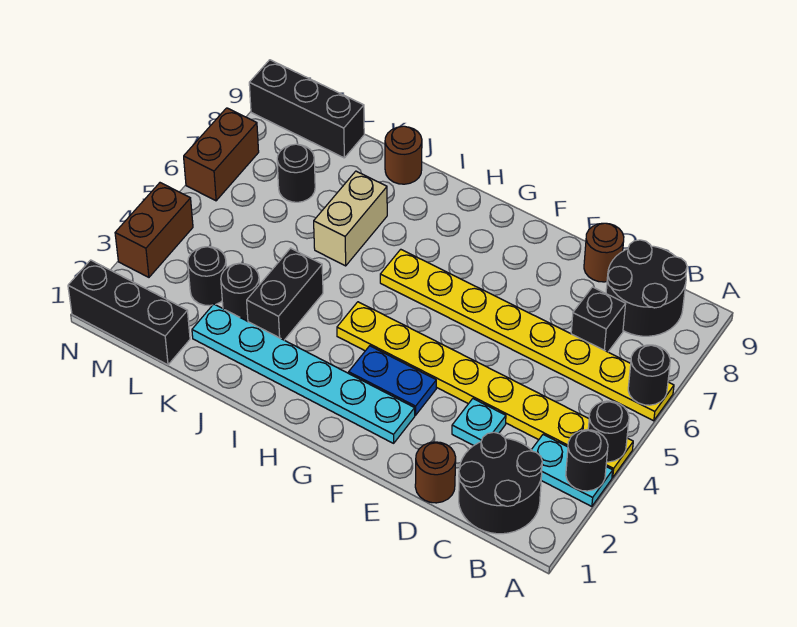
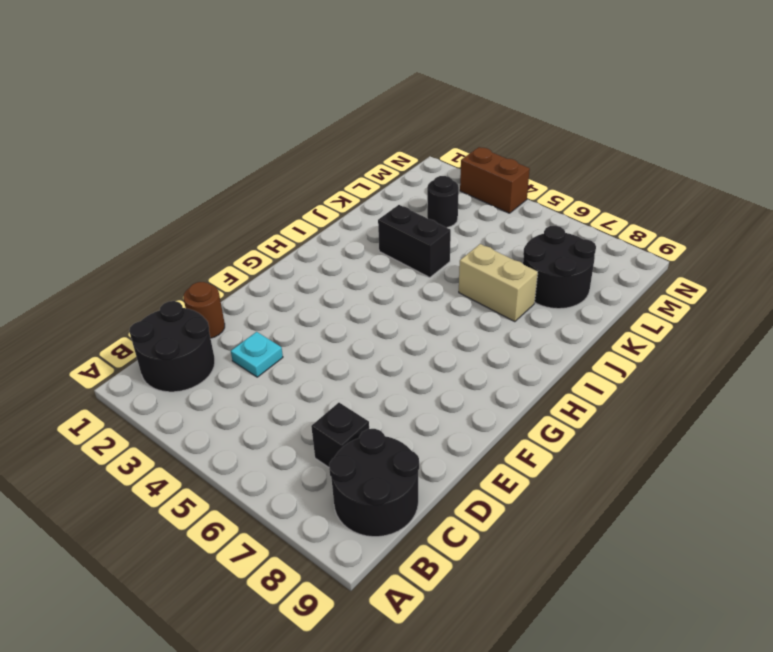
black round brick K7:L8 level 1 -> black round brick L7 level 1
none -> cyan plate A3:B3 level 1
none -> yellow plate A4:H4 level 1
none -> yellow plate A6:H6 level 1

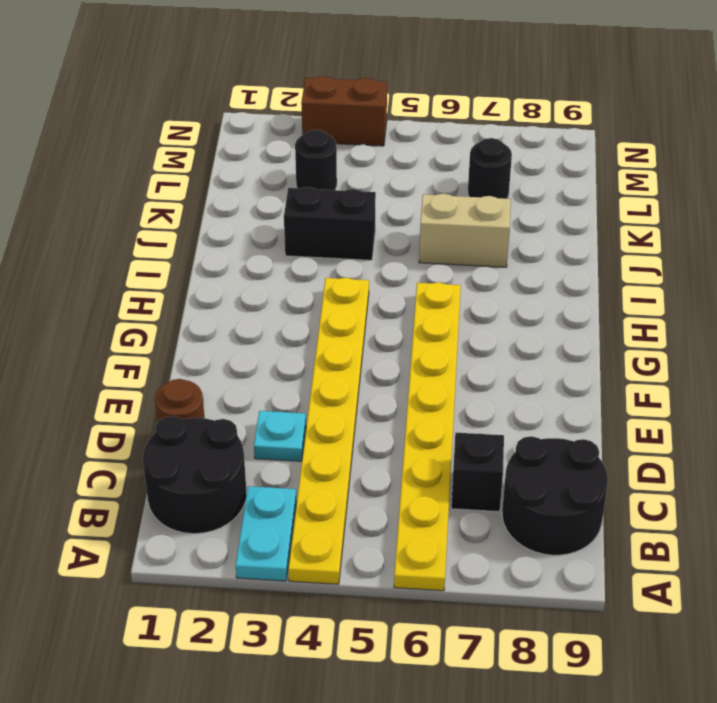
none -> brown round brick D9 level 1
none -> cyan plate F2:K2 level 1
none -> blue plate F3:G3 level 1

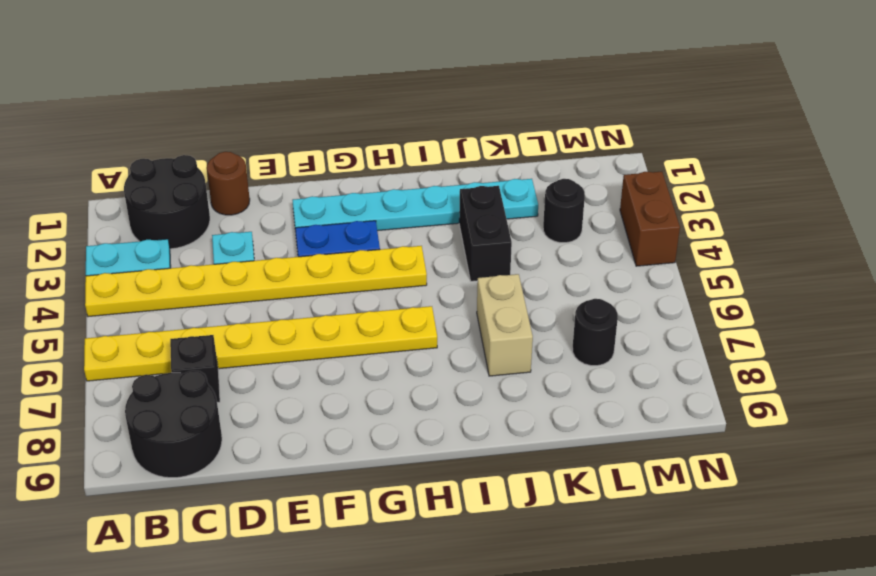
none -> brown round brick D9 level 1
none -> brown round brick J9 level 1
none -> black round brick K3 level 1

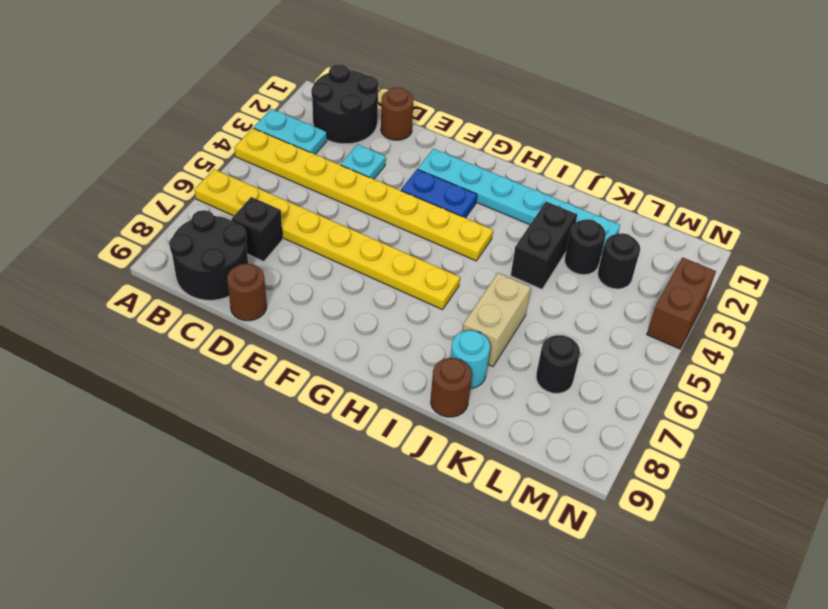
cyan round brick J8 level 1 -> none
none -> black brick L1:N1 level 1
none -> black brick L9:N9 level 1
none -> brown brick N6:N7 level 1

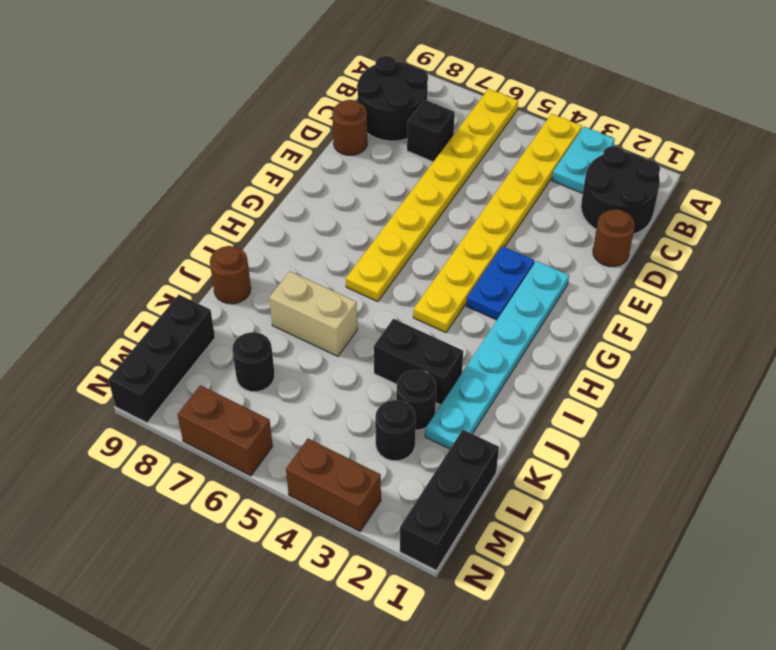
none -> cyan plate D3 level 1
none -> black round brick A3 level 2
none -> black round brick A4 level 2

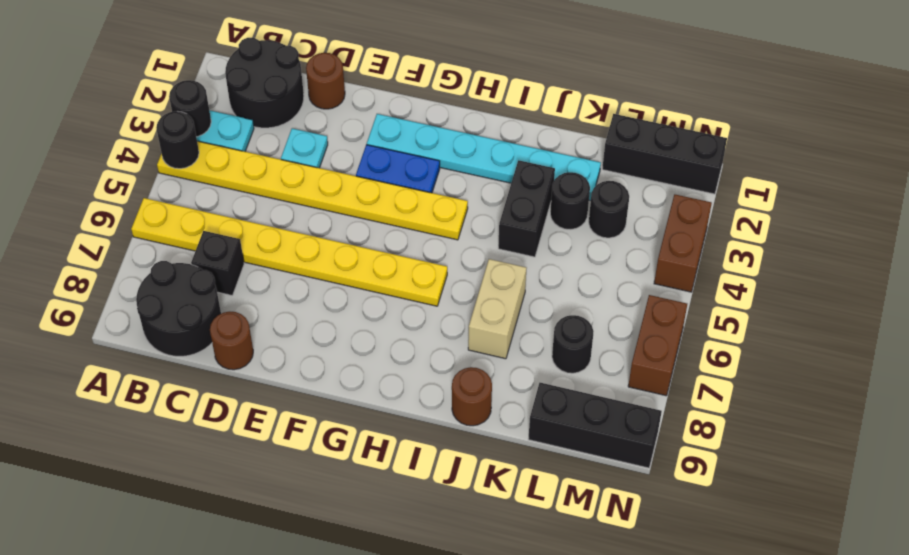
none -> black round brick A6 level 2

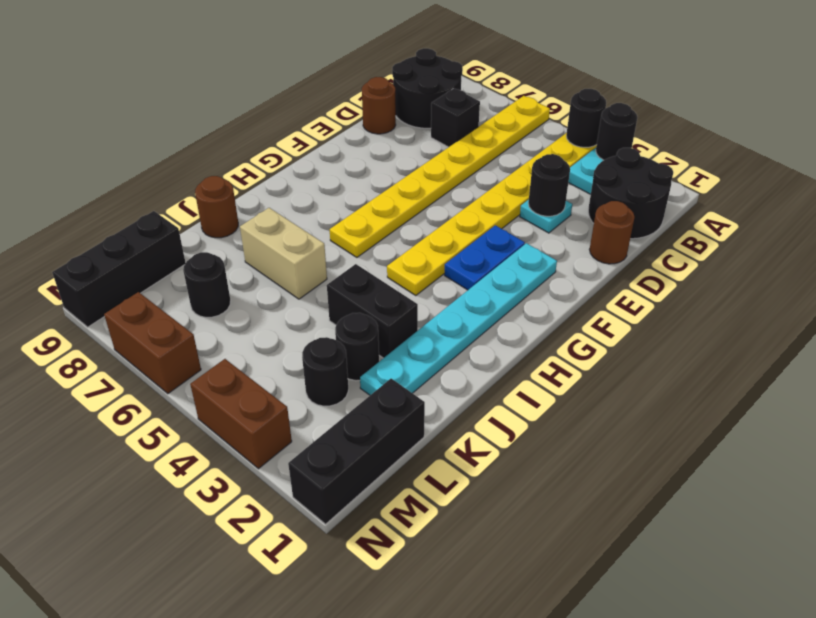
black round brick D3 level 2 -> black round brick A6 level 2

